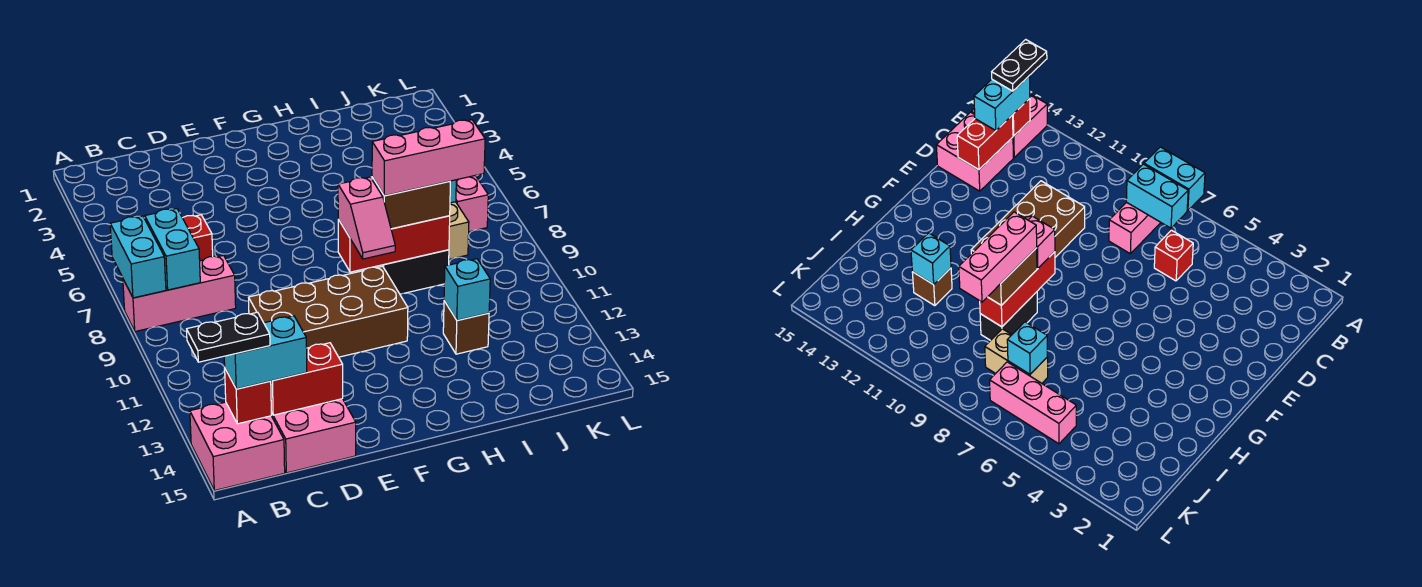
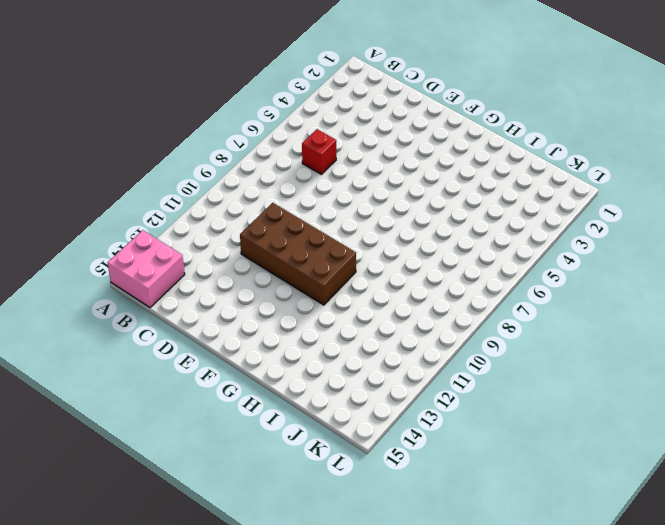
none -> pink brick A8:C8 level 1
none -> pink brick C14:D15 level 1
none -> black brick H9:I9 level 1

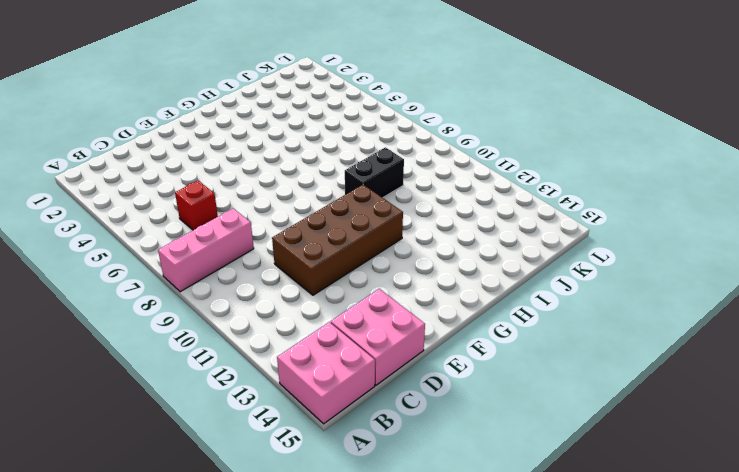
none -> brown brick I12 level 1
none -> tan brick J7:J8 level 1
none -> pink brick K5:K7 level 1

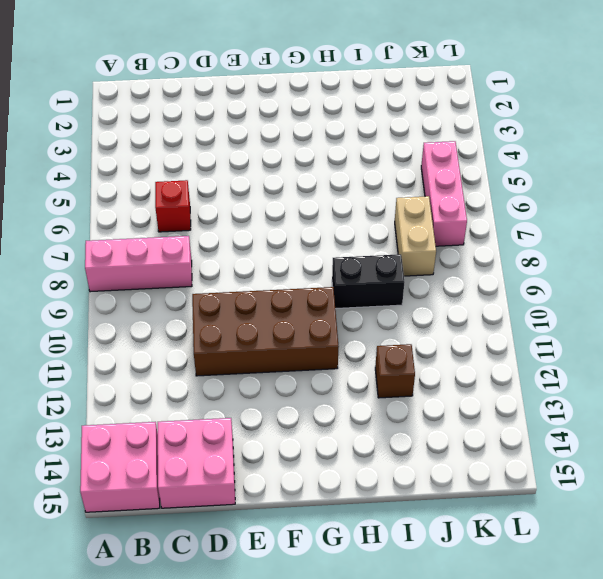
none -> cyan brick A7:A8 level 2
none -> cyan brick B7:B8 level 2
none -> red brick B14 level 2

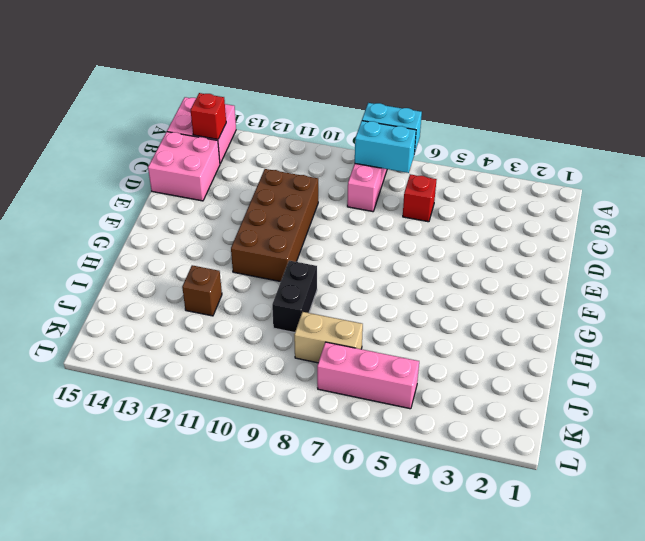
none -> red brick C14:D14 level 2
none -> red brick G9:I9 level 2
none -> cyan brick I12 level 2

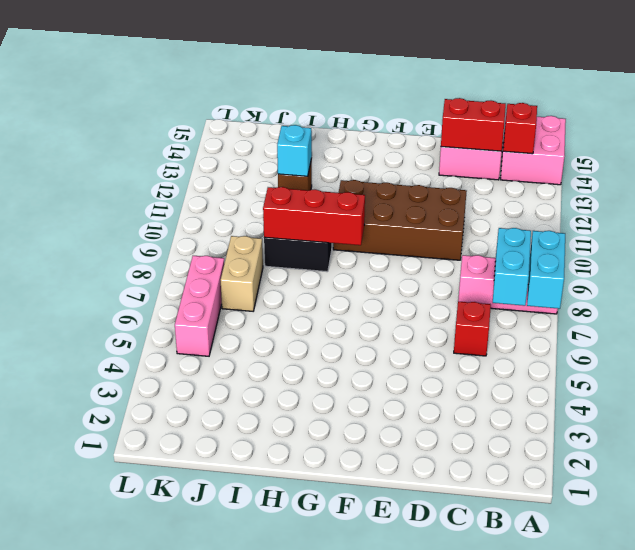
none -> cyan brick J7 level 2
none -> cyan brick B14:C14 level 3
none -> pink slope G9:G10 level 3 top 9

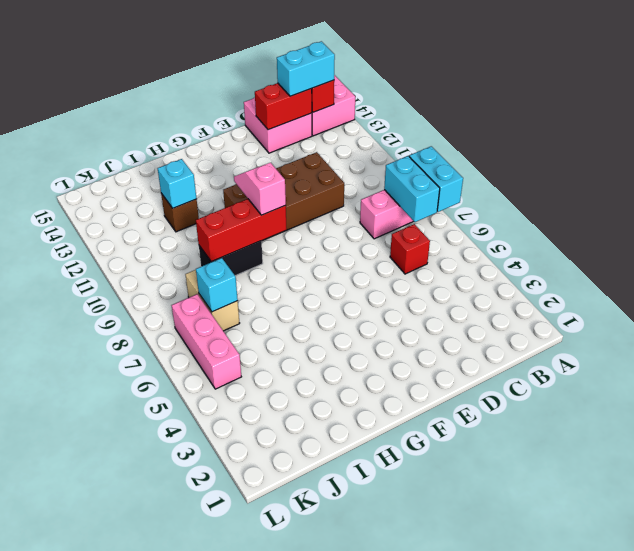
none -> brown brick H9:I9 level 3
none -> black plate A14:B14 level 4
none -> pink brick H9:J9 level 4

